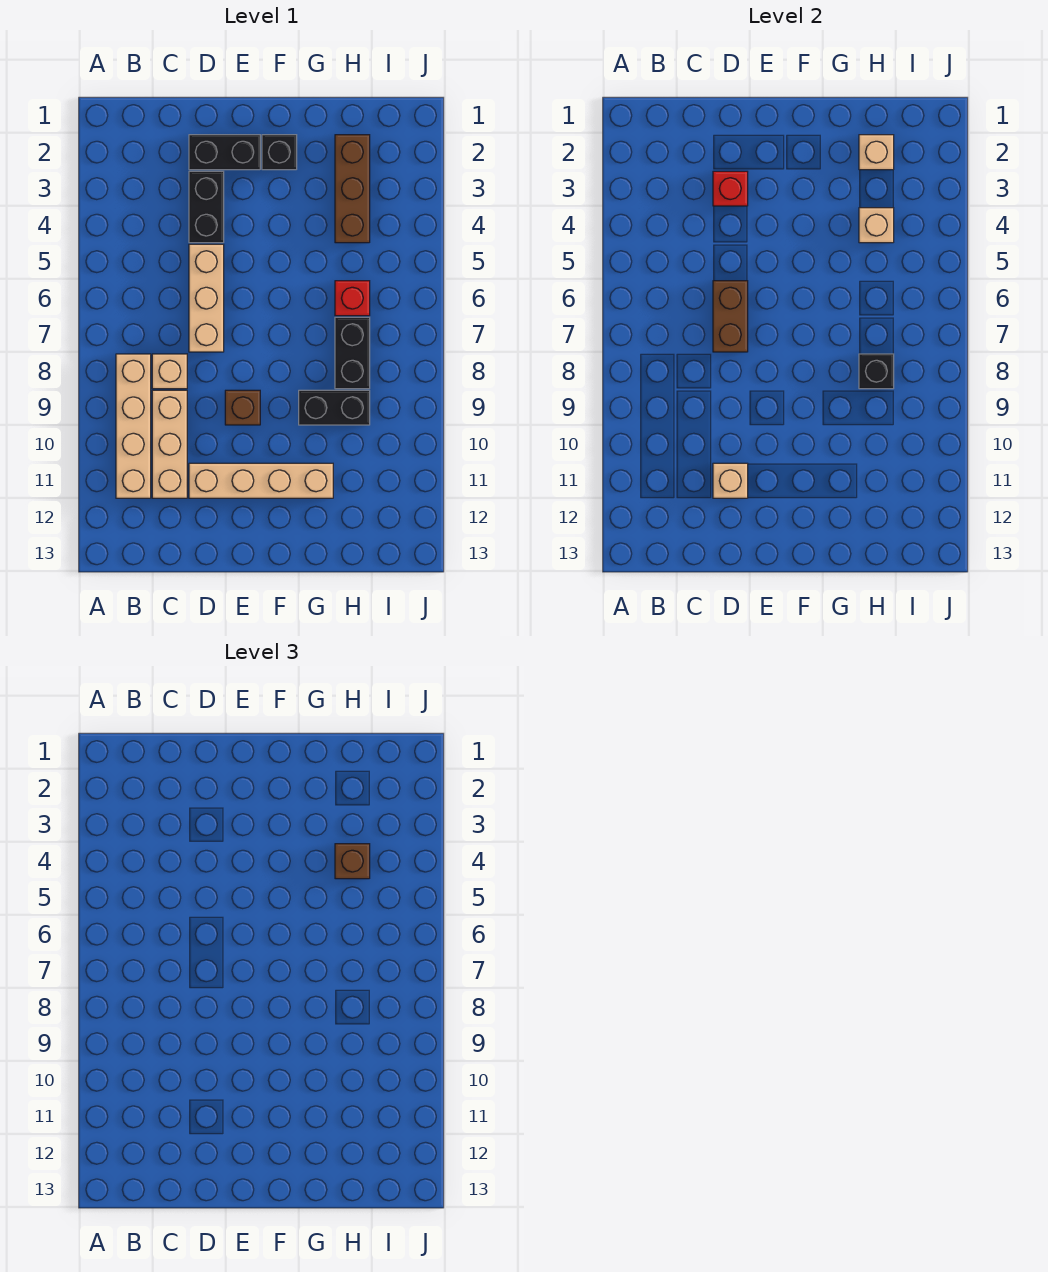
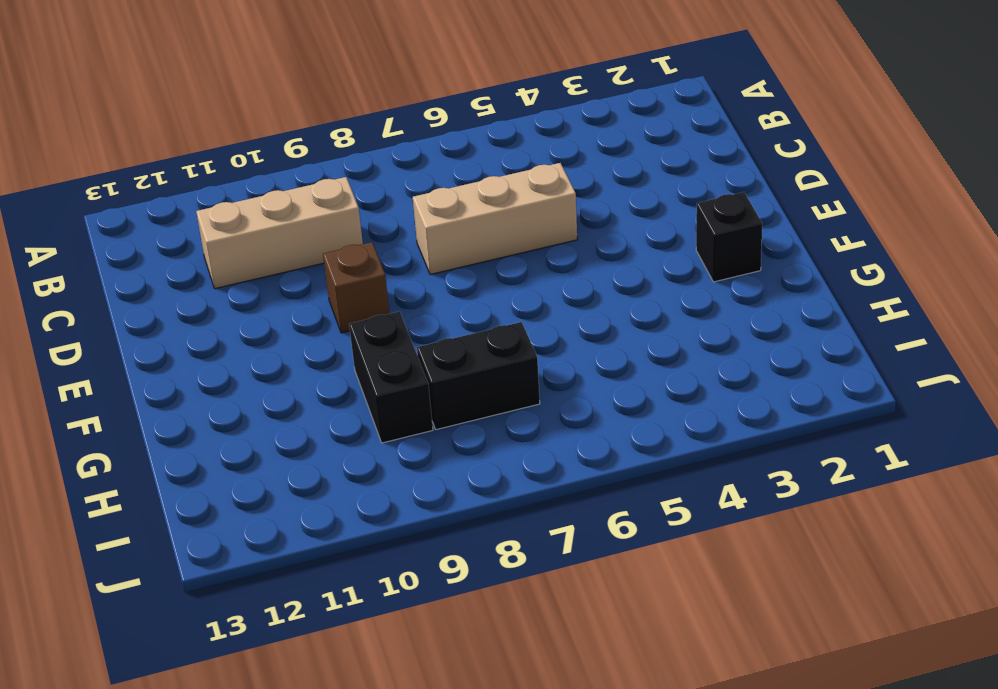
none -> tan brick B8:B11 level 1
none -> tan brick C8 level 1
none -> black brick D2:E2 level 1

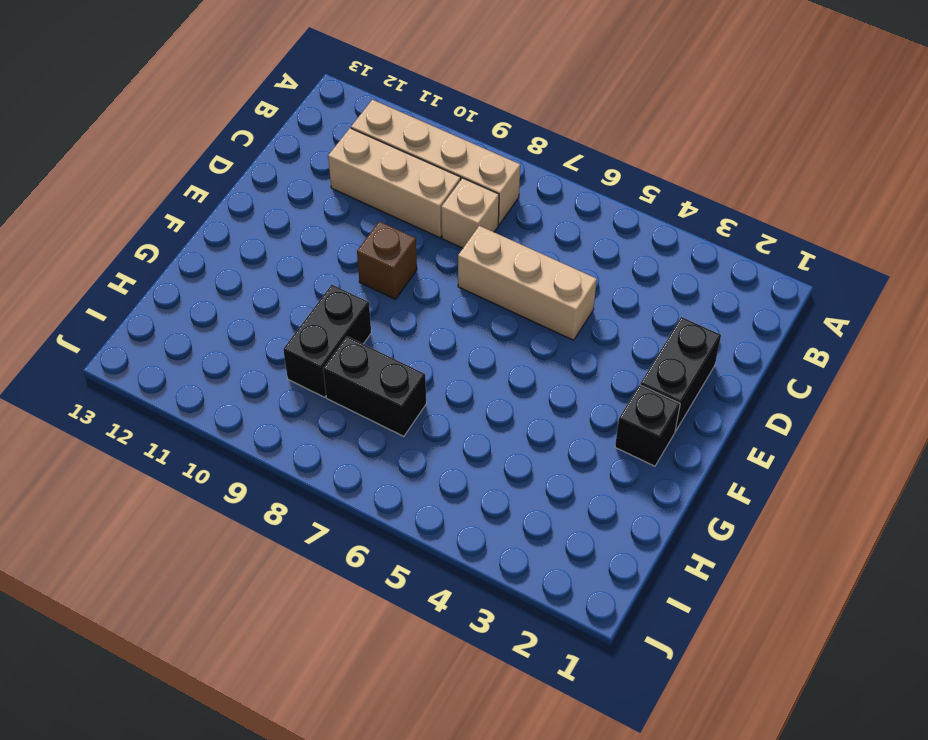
none -> black brick D3:D4 level 1
none -> tan brick D11:G11 level 1
none -> brown brick H2:H4 level 1

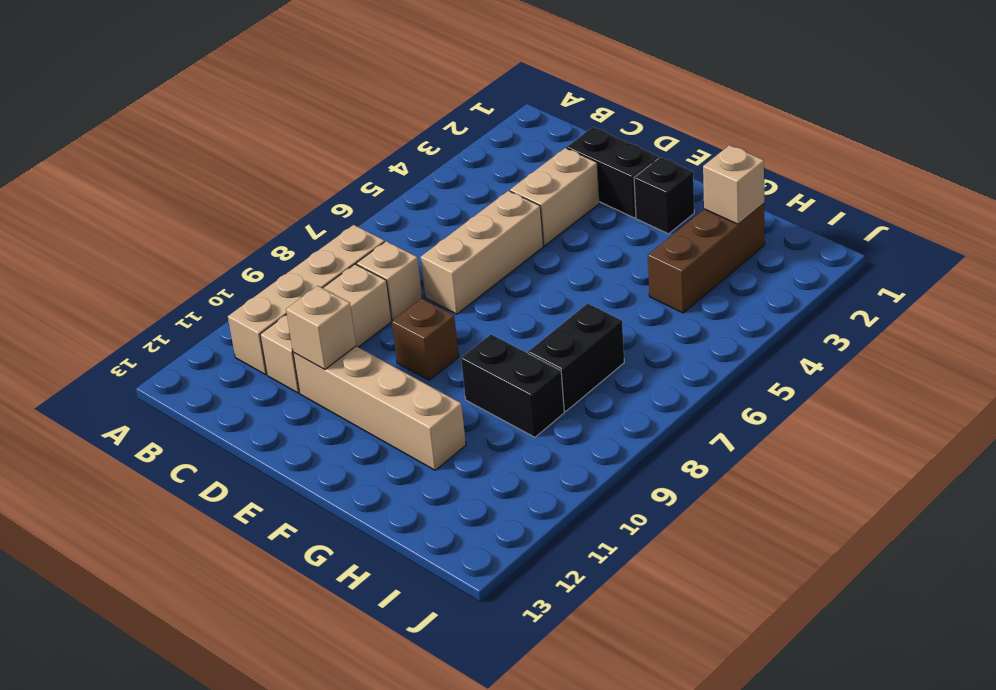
tan brick D3:D4 level 1 -> black brick D3:D4 level 1
none -> red brick H6 level 1
none -> red brick D3 level 2
none -> brown brick D6:D7 level 2

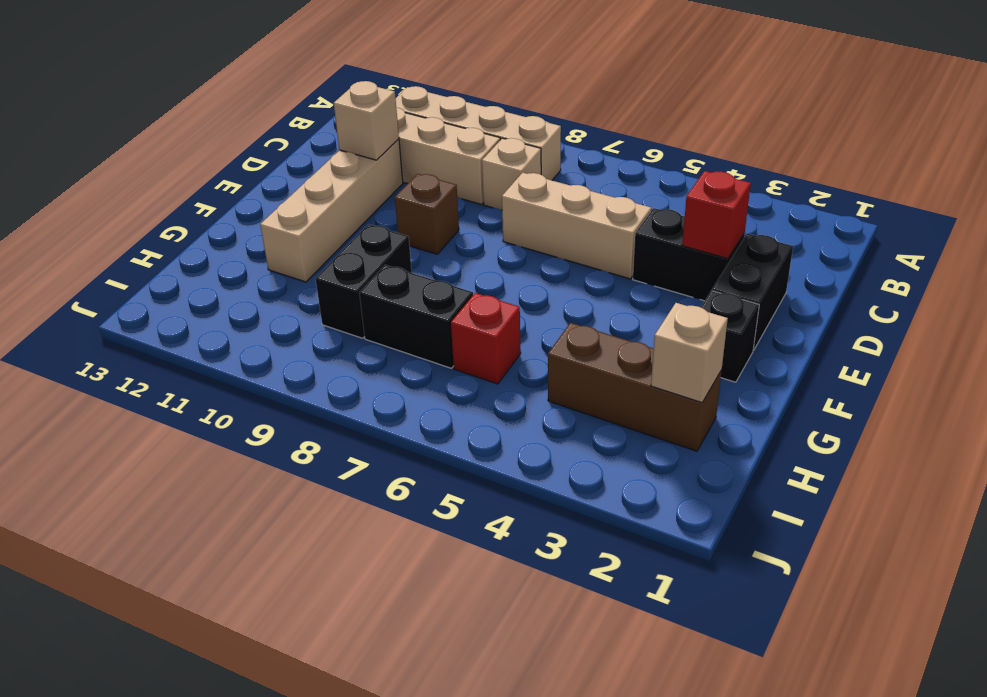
none -> brown brick D6:D7 level 2
none -> tan brick H4 level 2
none -> black brick H8 level 2

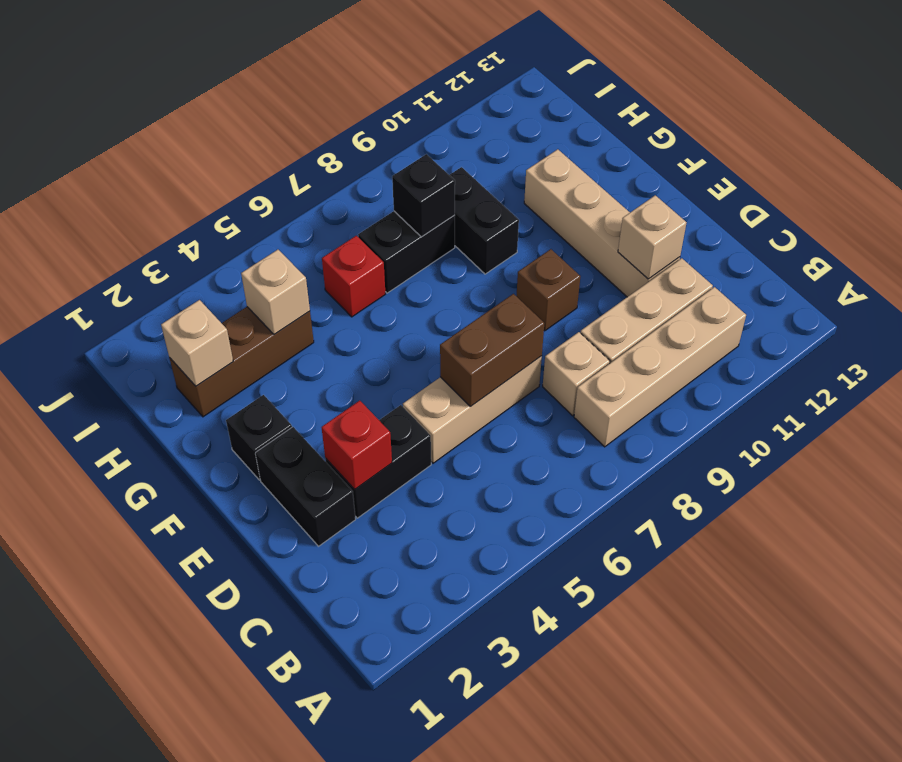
none -> brown brick H4 level 3

